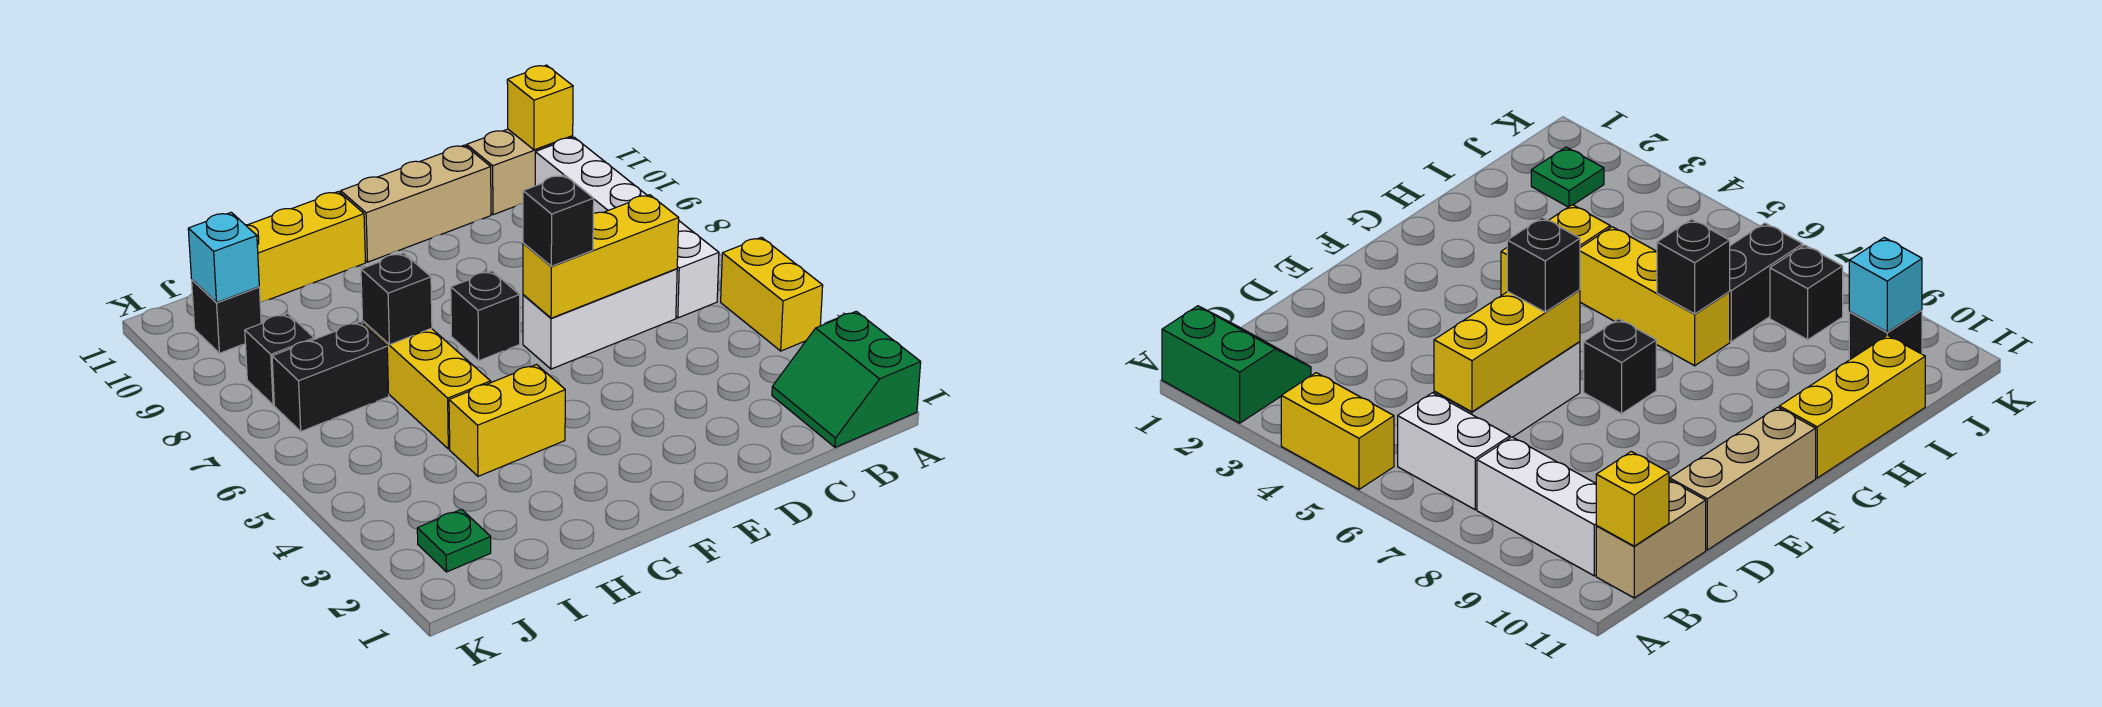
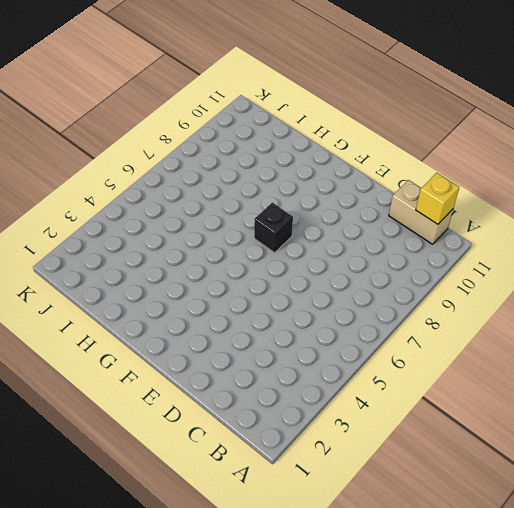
none -> green slope A1:B2 level 1 top A
none -> yellow brick A4:A5 level 1
none -> white brick B6:B7 level 1

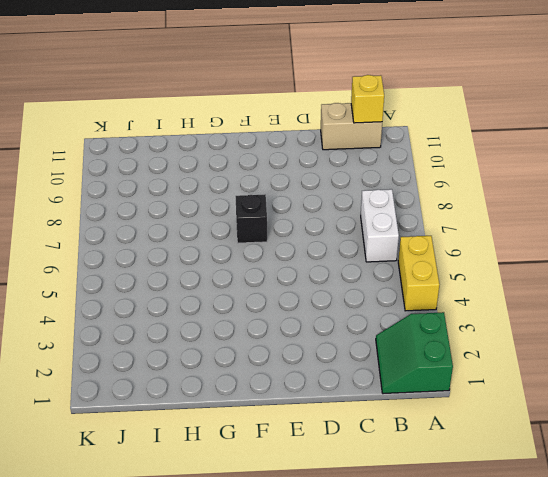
none -> white brick B8:B10 level 1
none -> white brick C6:E6 level 1
none -> tan brick D11:F11 level 1

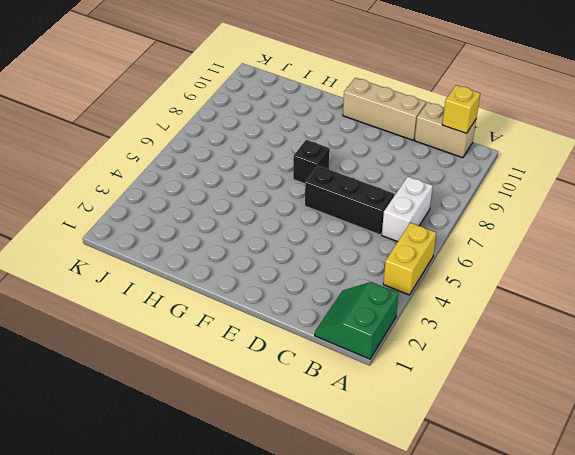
black brick C6:E6 level 1 -> white brick C6:E6 level 1
none -> white brick B8:B10 level 1
none -> yellow brick G4:H4 level 1
none -> yellow brick G11:I11 level 1

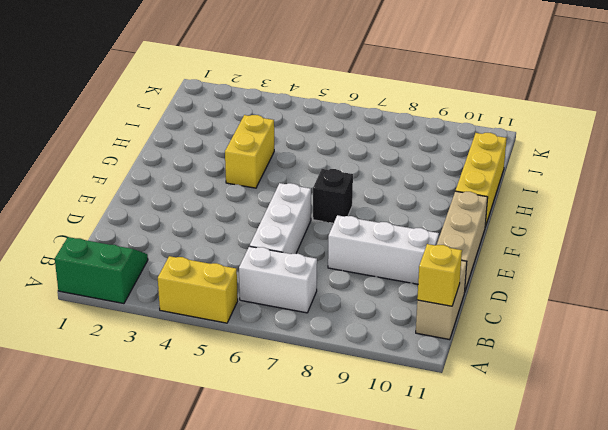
white brick D8:D10 level 1 -> white brick B8:B10 level 1
none -> yellow brick H5:H7 level 1
none -> black brick I7:J7 level 1
none -> green plate J2 level 1

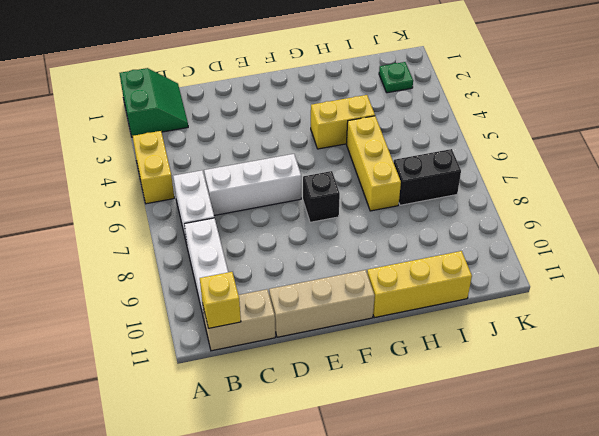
none -> black brick J8 level 1
none -> black brick J10 level 1
none -> yellow brick C6:E6 level 2

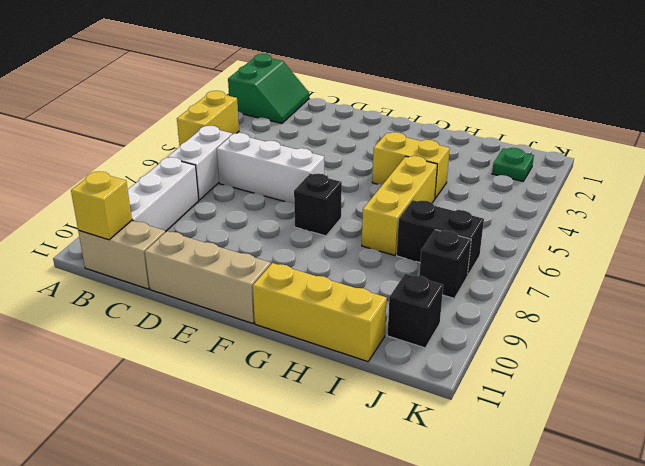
none -> yellow brick C6:E6 level 2
none -> black brick H7 level 2
none -> cyan brick J10 level 2

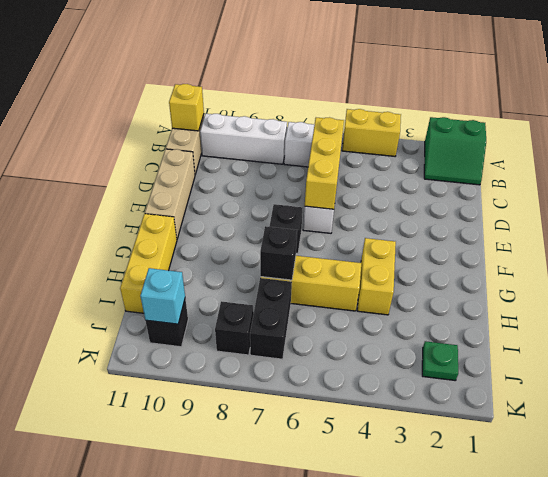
none -> black brick E6 level 3

